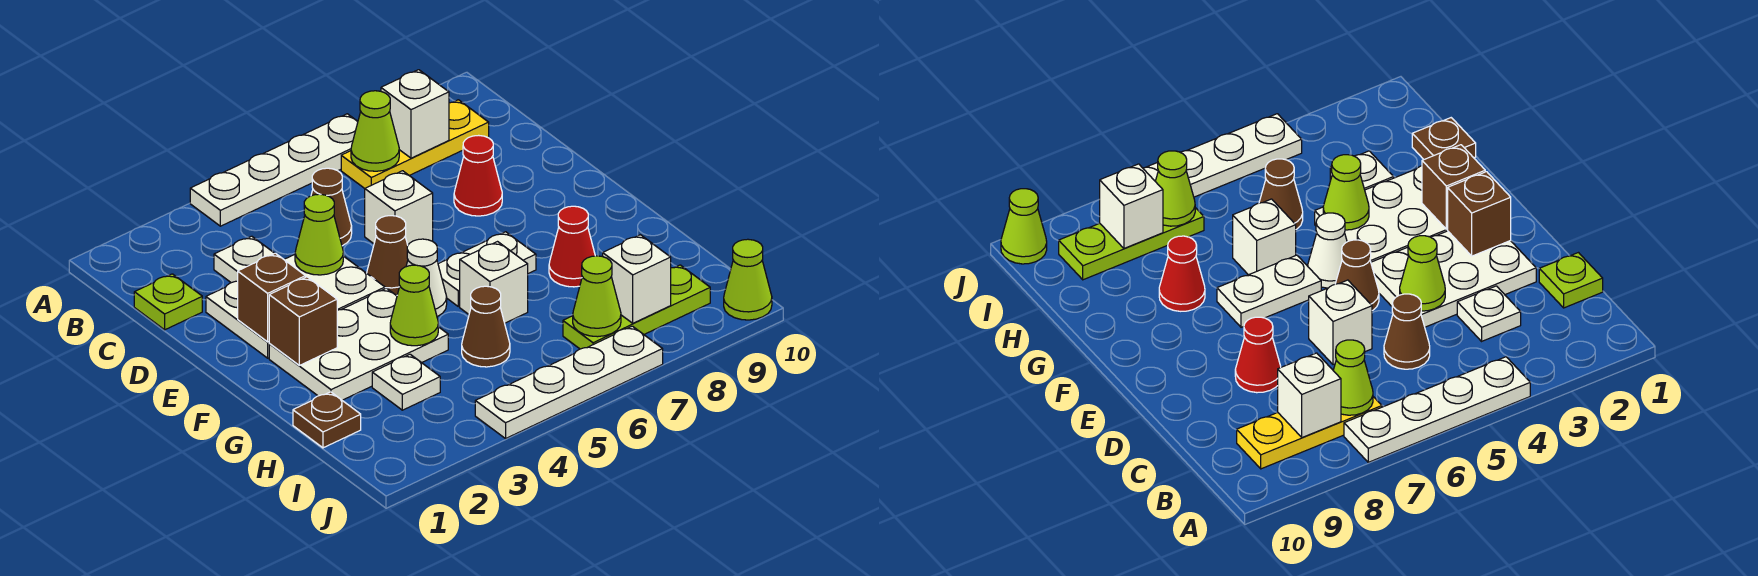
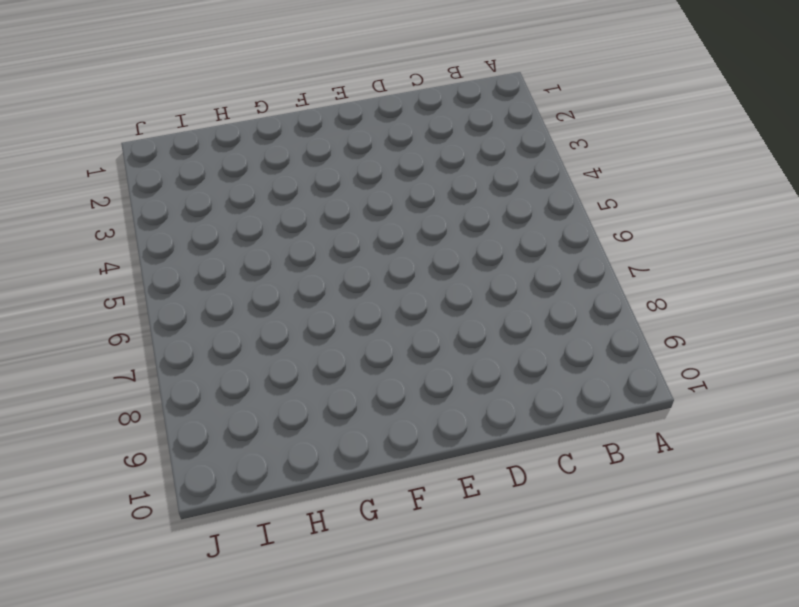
none -> white plate A4:A7 level 1
none -> yellow plate B7:B9 level 1
none -> lime plate C1 level 1

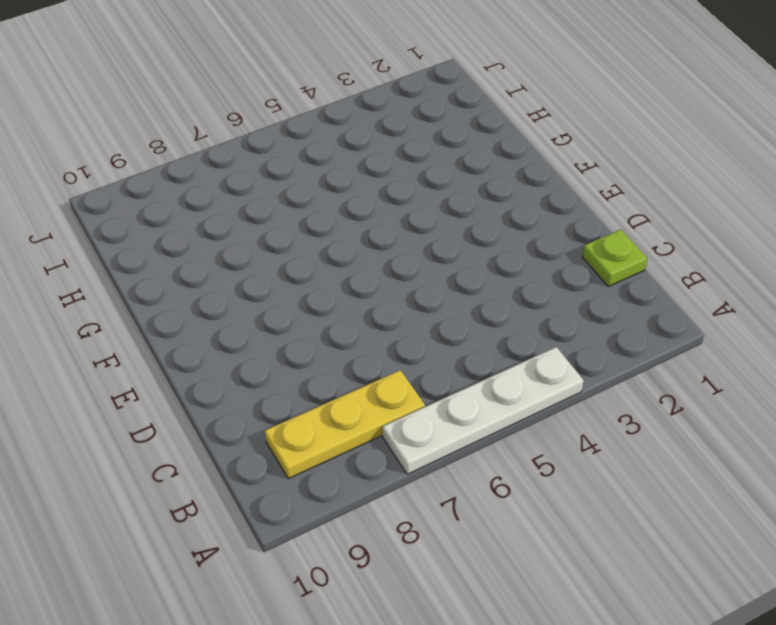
none -> white plate C3 level 1
none -> brown cone C5 level 1
none -> white plate D2:E4 level 1

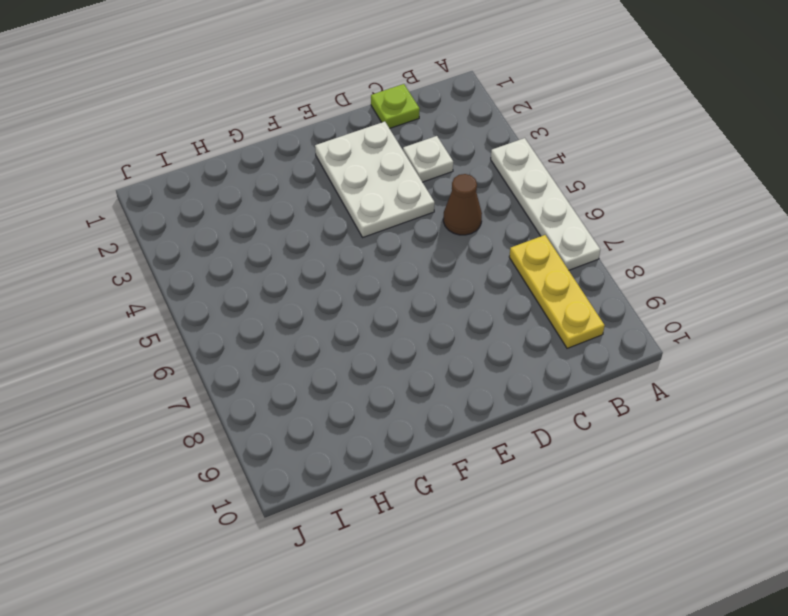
none -> white brick D6 level 1
none -> red cone D8 level 1
none -> brown cone E5 level 1

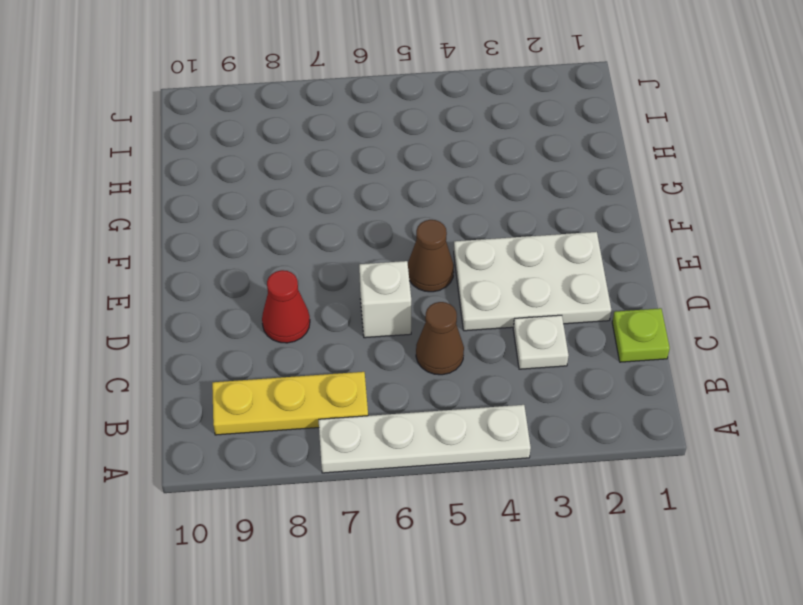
none -> white plate F2:G4 level 1
none -> white cone F5 level 1
none -> white plate F6:F7 level 1

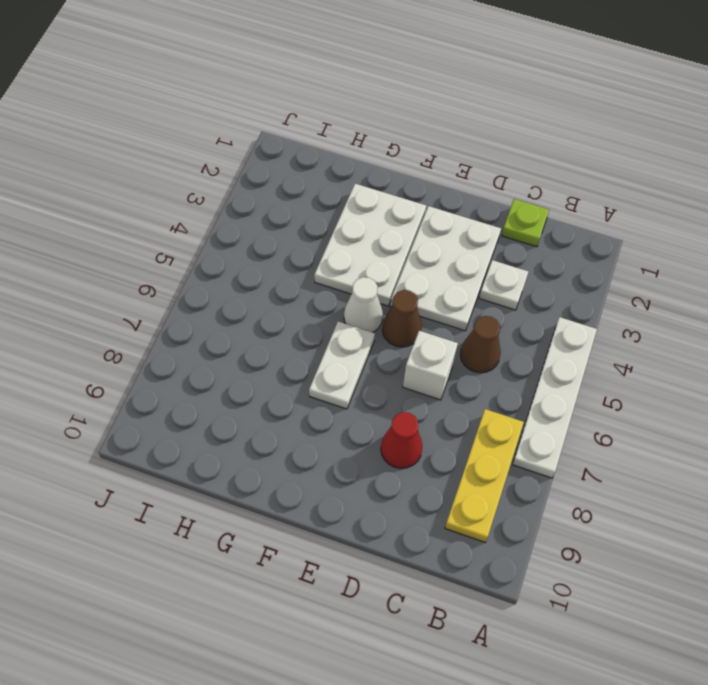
none -> white brick G6 level 1
none -> red cone G8 level 1
none -> brown plate H1 level 1

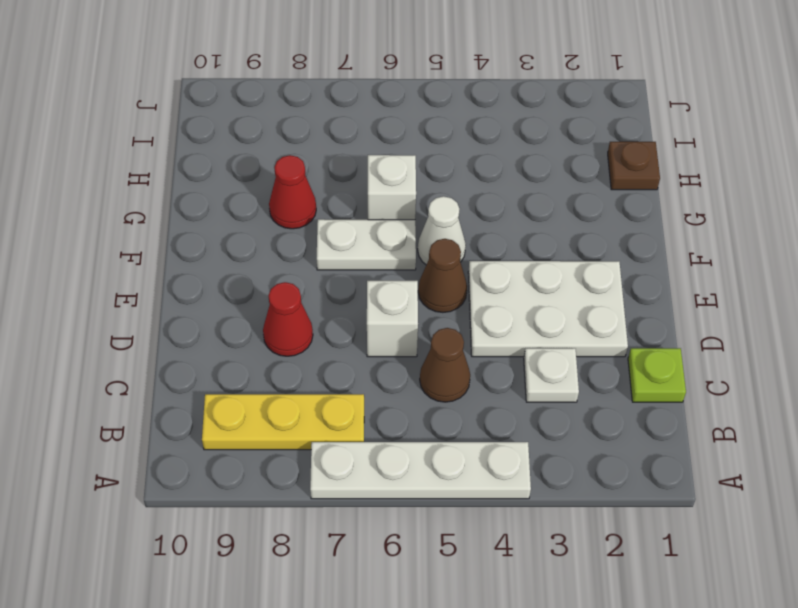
none -> white plate F2:G4 level 1
none -> white plate H3 level 1
none -> brown cone H5 level 1

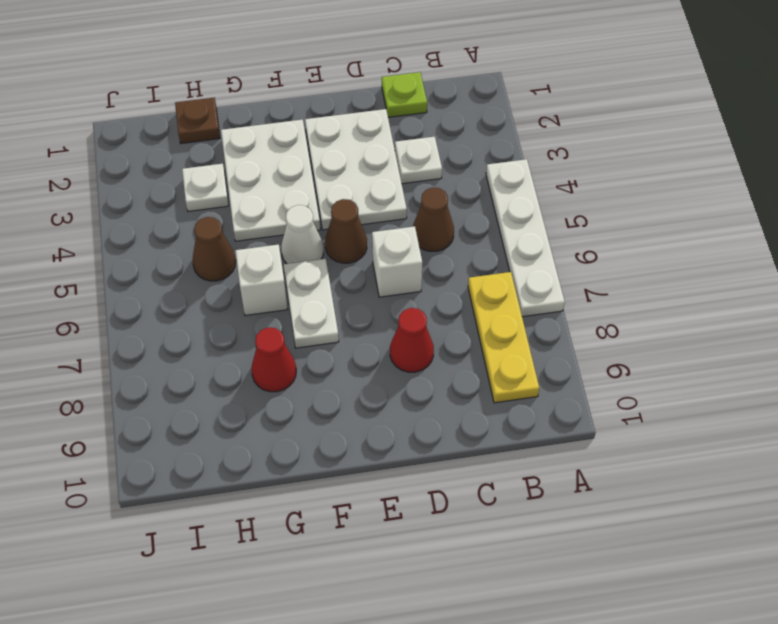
none -> lime plate I7:I9 level 1
none -> white plate J4:J7 level 1
none -> lime cone J10 level 1

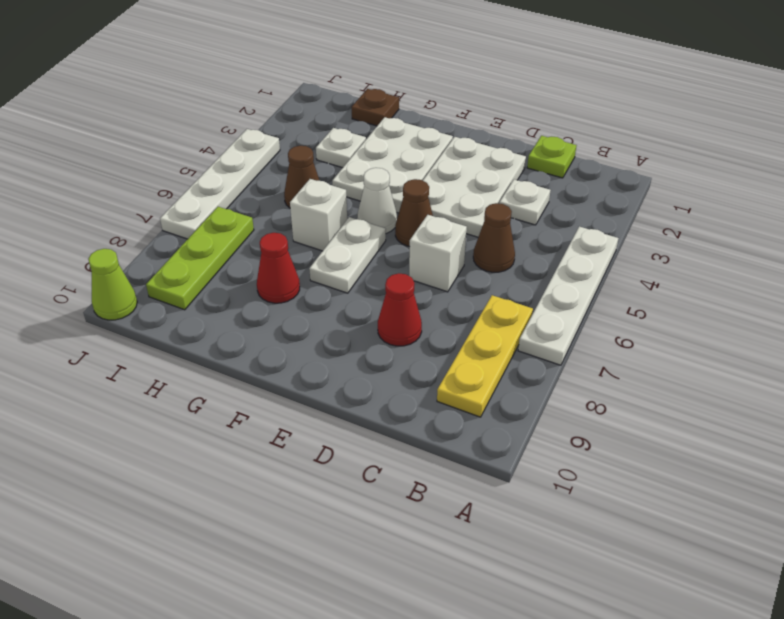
none -> lime cone B7 level 2
none -> white brick B8 level 2
none -> lime cone D4 level 2

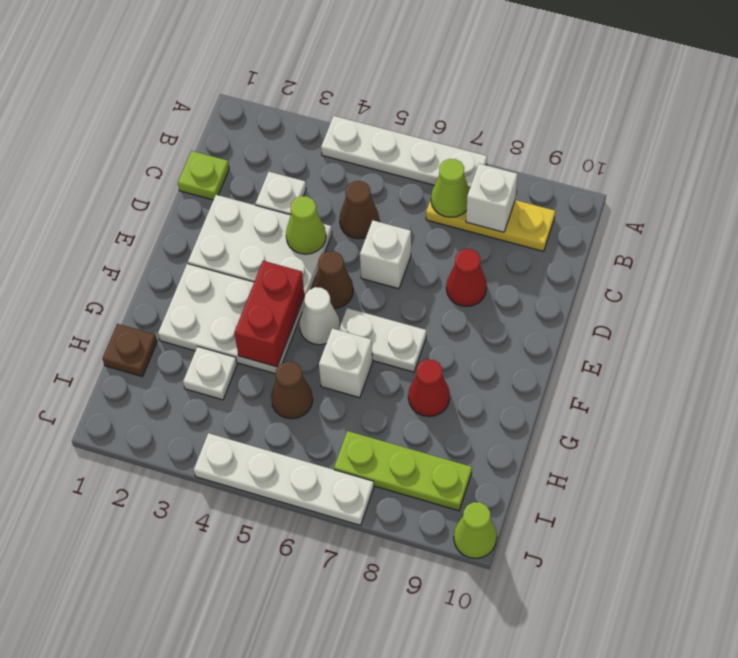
red brick F4:G4 level 2 -> lime cone G4 level 2
none -> brown brick E2 level 2
none -> brown brick F2 level 2
none -> lime cone I7 level 2

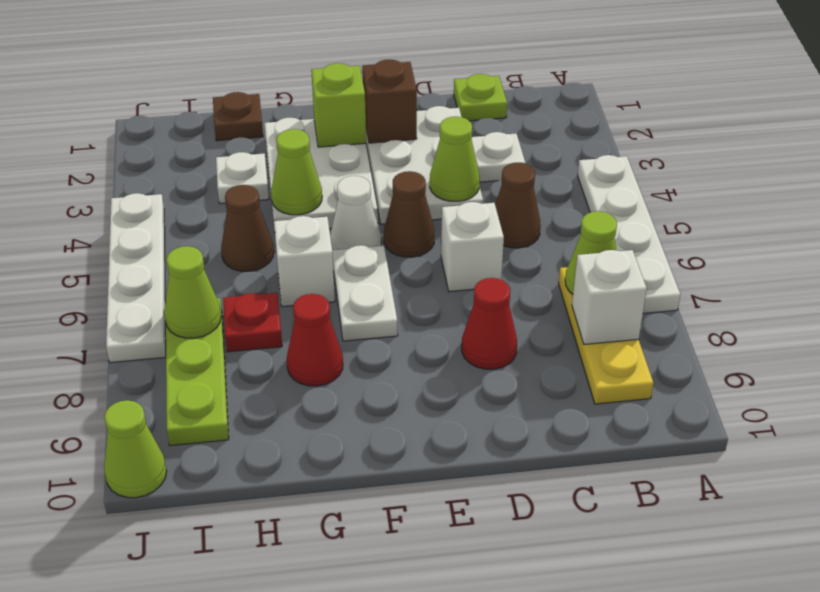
lime brick F2 level 2 -> brown brick F2 level 2
red plate H7 level 1 -> none
none -> white brick I8 level 2

